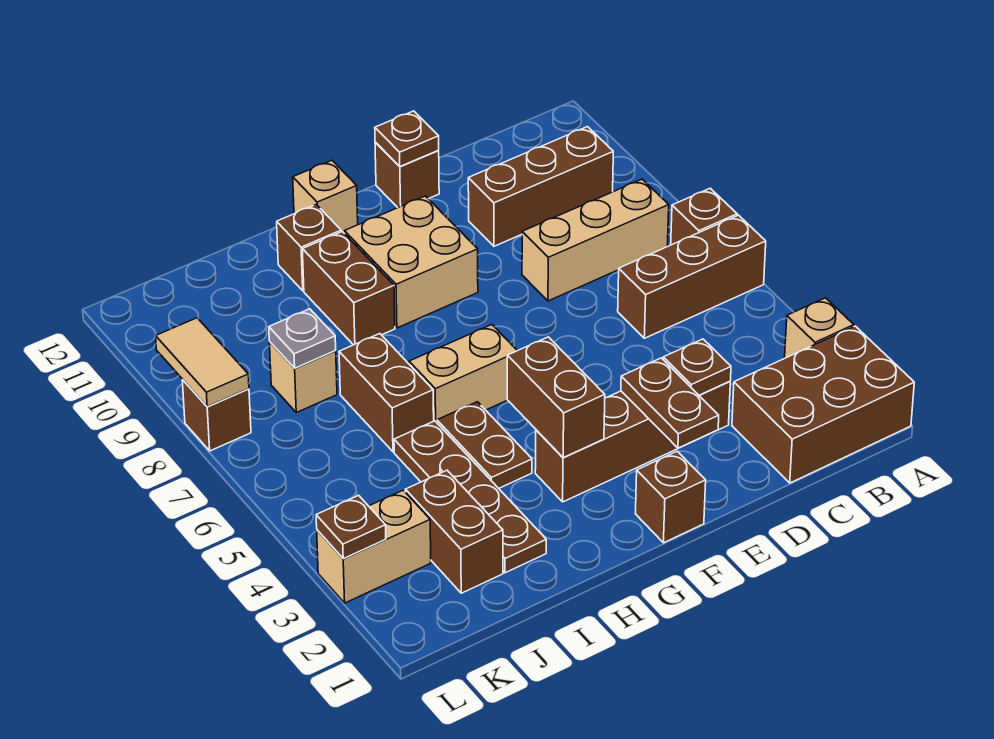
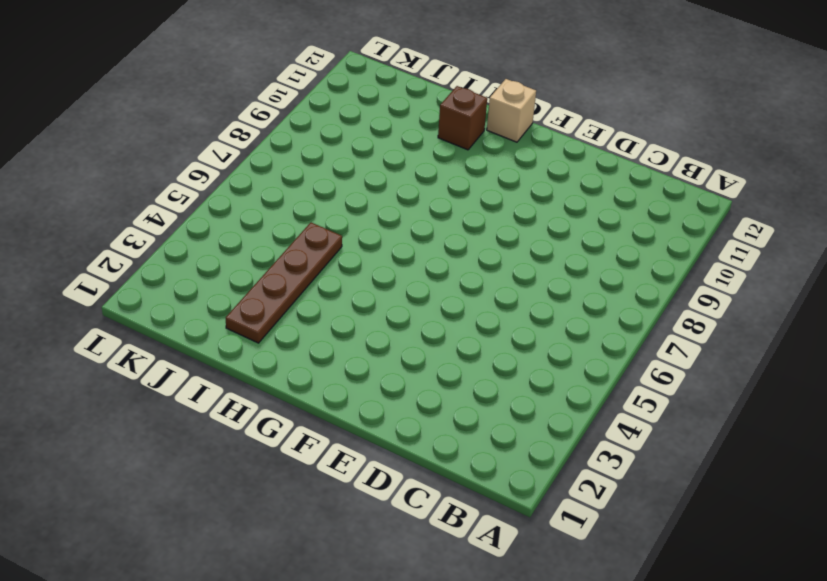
none -> brown brick A1:C2 level 1
none -> tan brick A3 level 1
none -> brown brick A6:C6 level 1

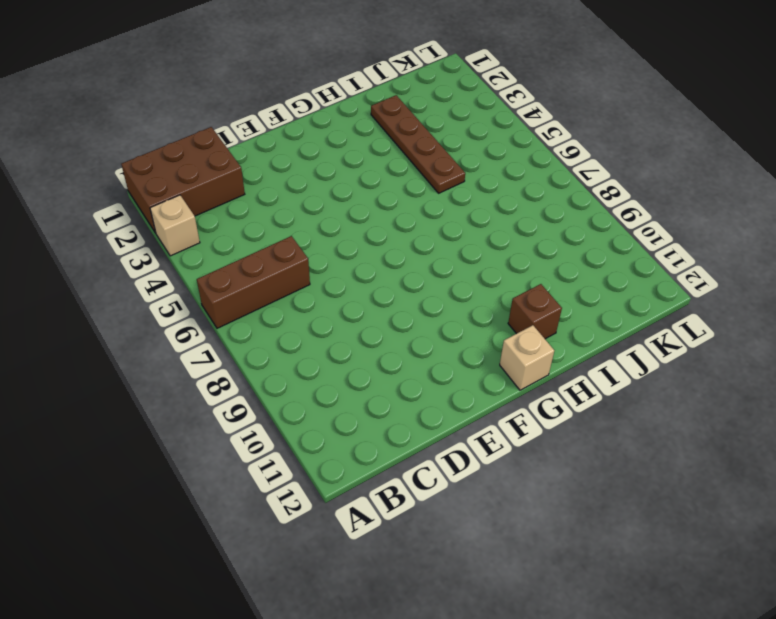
none -> brown brick A7 level 1
none -> tan brick B8:D8 level 1
none -> brown brick B10:D10 level 1

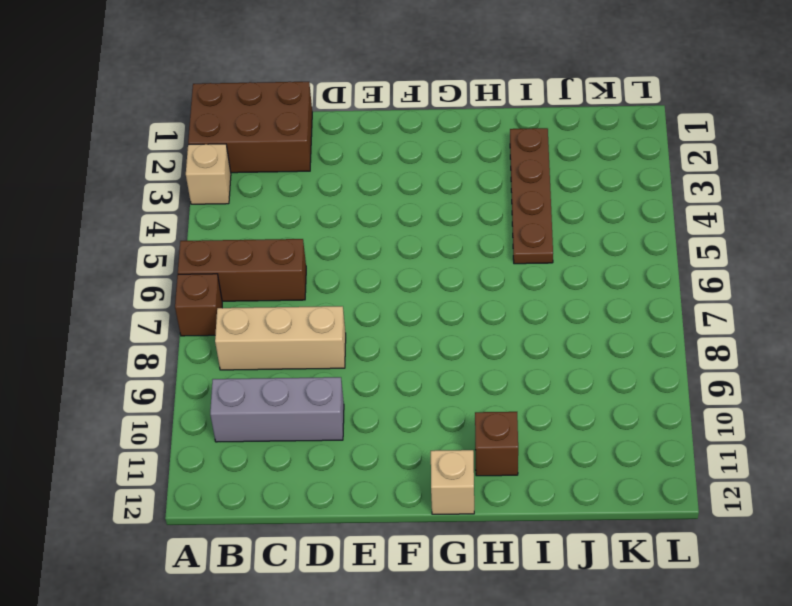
grey brick B10:D10 level 1 -> brown brick B10:D10 level 1
none -> brown brick D3:G3 level 1
none -> brown brick E12 level 1
none -> brown brick F1 level 1

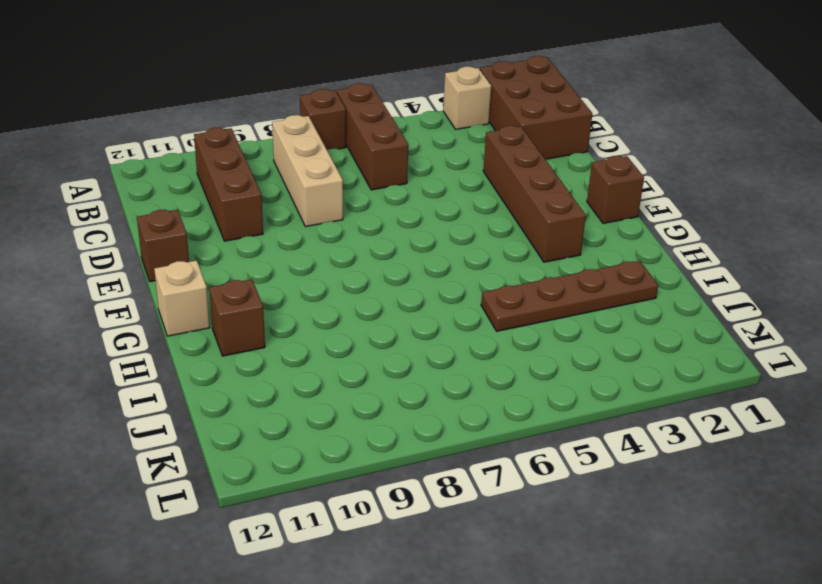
none -> tan brick F9:G10 level 1
none -> tan brick G6:H6 level 1
none -> brown plate H4:H5 level 1

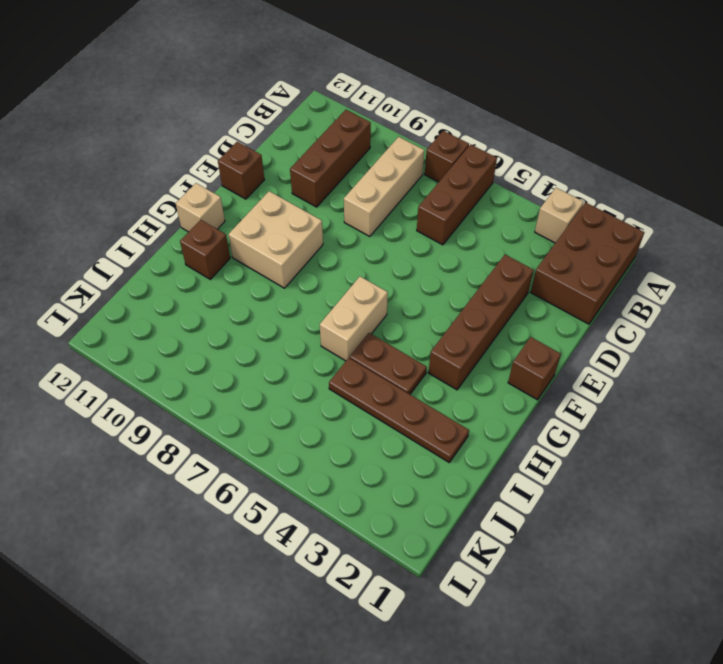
none -> brown brick H9:H10 level 1
none -> brown brick I6:I7 level 1
none -> brown brick J2:J3 level 1

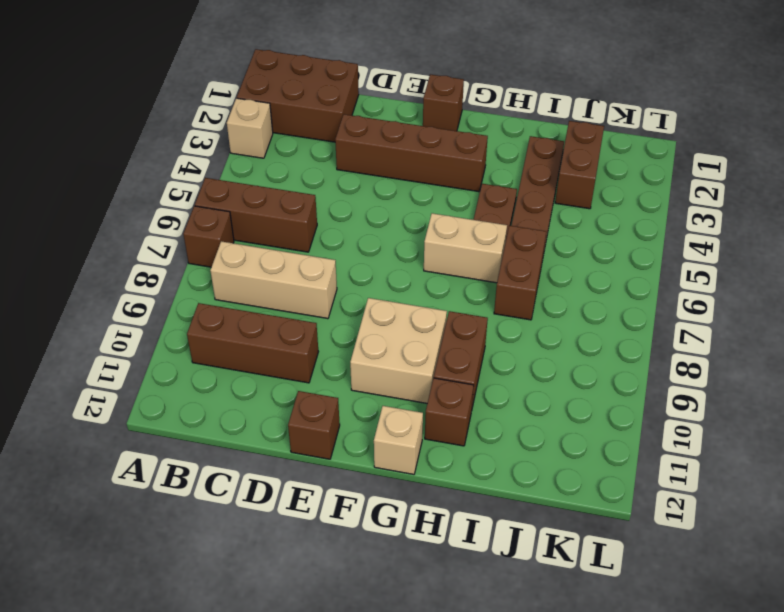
none -> tan brick J8 level 1
none -> tan brick K3:L3 level 1
none -> brown brick L8 level 1

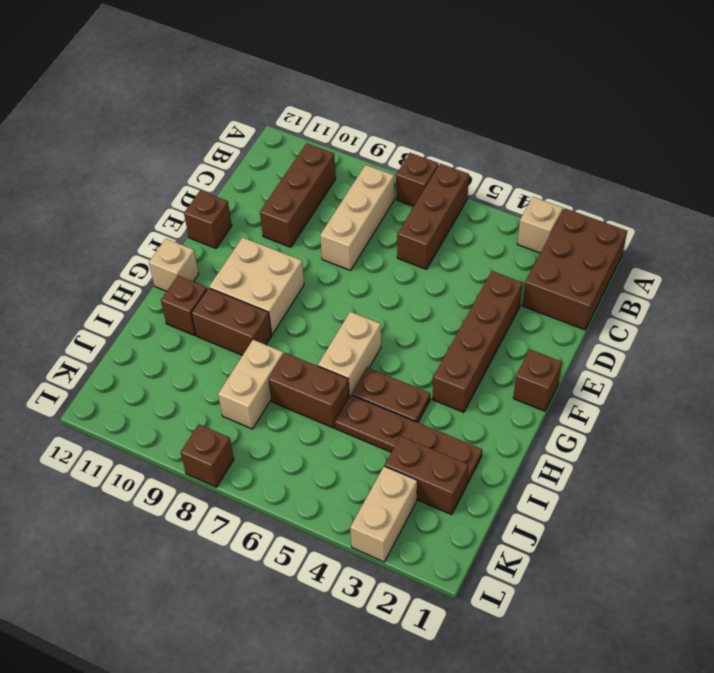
tan brick I8:J8 level 1 -> tan brick J8 level 1
none -> brown plate D3 level 2
none -> brown plate E2:E3 level 2
none -> brown plate E12 level 2

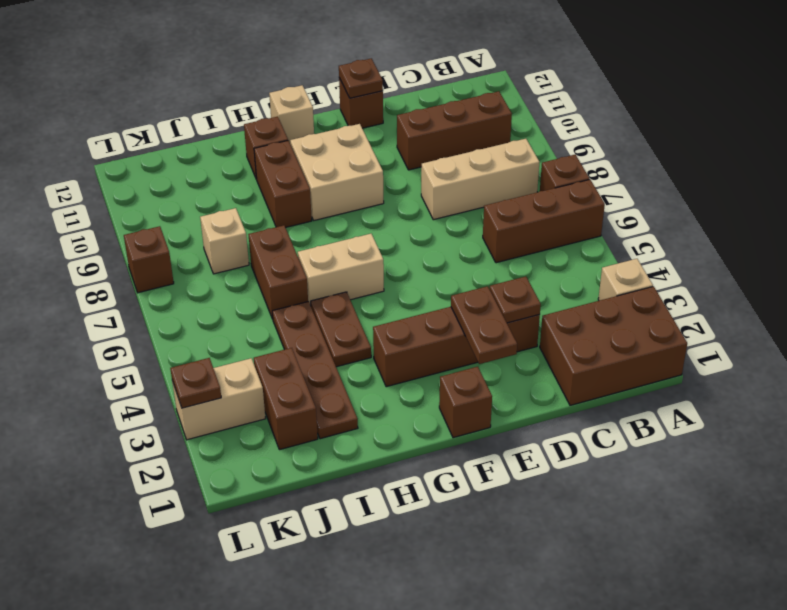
none -> brown brick G3:G4 level 2
none -> grey plate J8 level 2
none -> tan tile L8:L9 level 2

